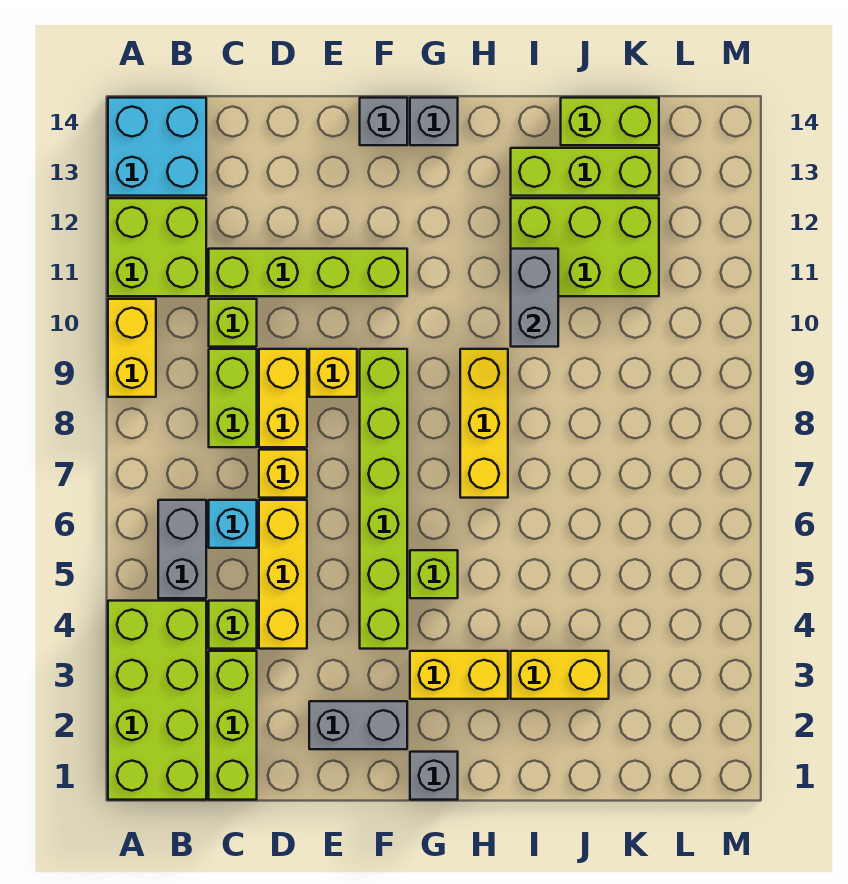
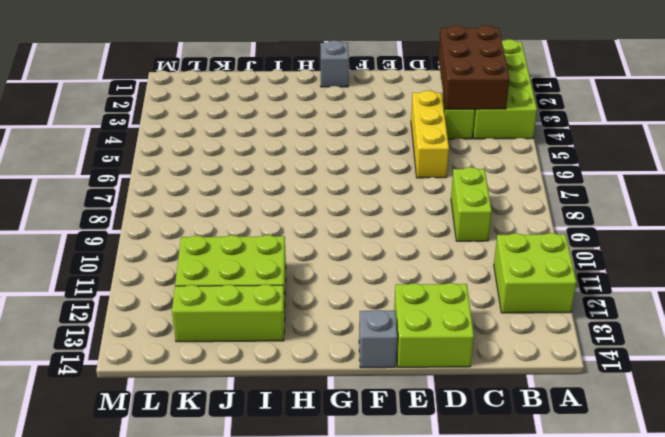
brown brick B2:C4 level 2 -> none
lime brick D13:E14 level 1 -> none
none -> yellow brick A9:A10 level 1
none -> cyan brick A13:B14 level 1
none -> grey brick B5:B6 level 1

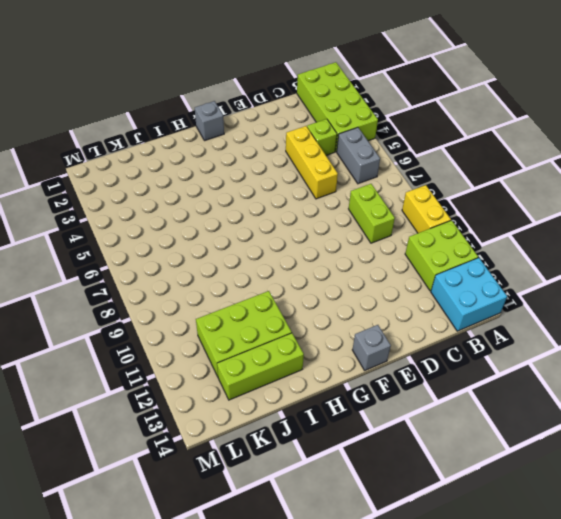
none -> lime brick C1:C3 level 1
none -> cyan brick C6 level 1
none -> lime brick C10 level 1

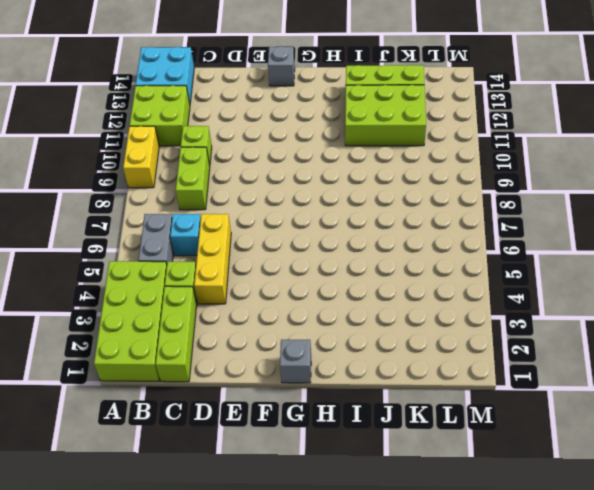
none -> lime brick C11:F11 level 1
none -> yellow brick D7 level 1
none -> yellow brick D8:D9 level 1

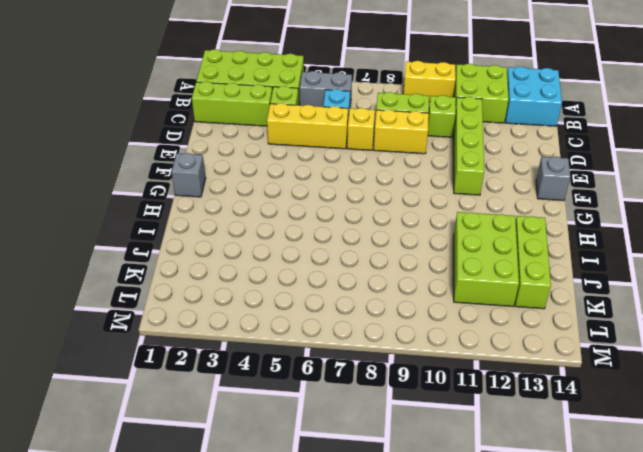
none -> grey brick E2:F2 level 1
none -> yellow brick E9 level 1
none -> lime brick F4:F9 level 1

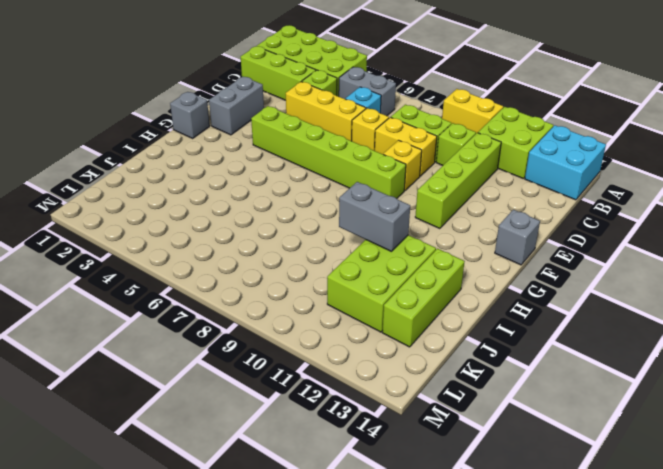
none -> yellow brick G3:H3 level 1
none -> lime brick G5 level 1
none -> grey brick G14 level 1

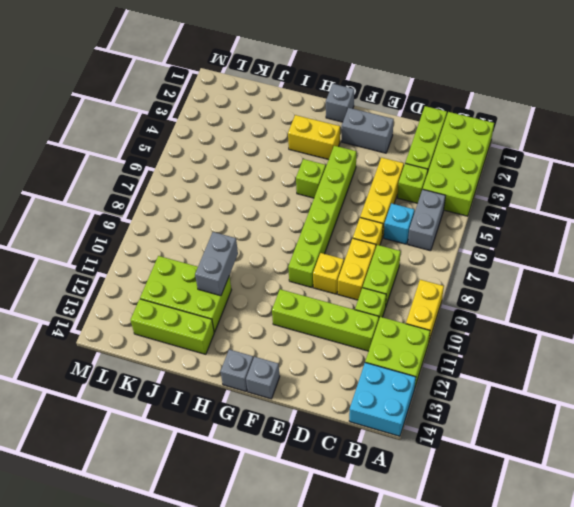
none -> yellow brick H7:H9 level 1
none -> yellow brick I3:J3 level 1
none -> lime brick J14:K14 level 1

